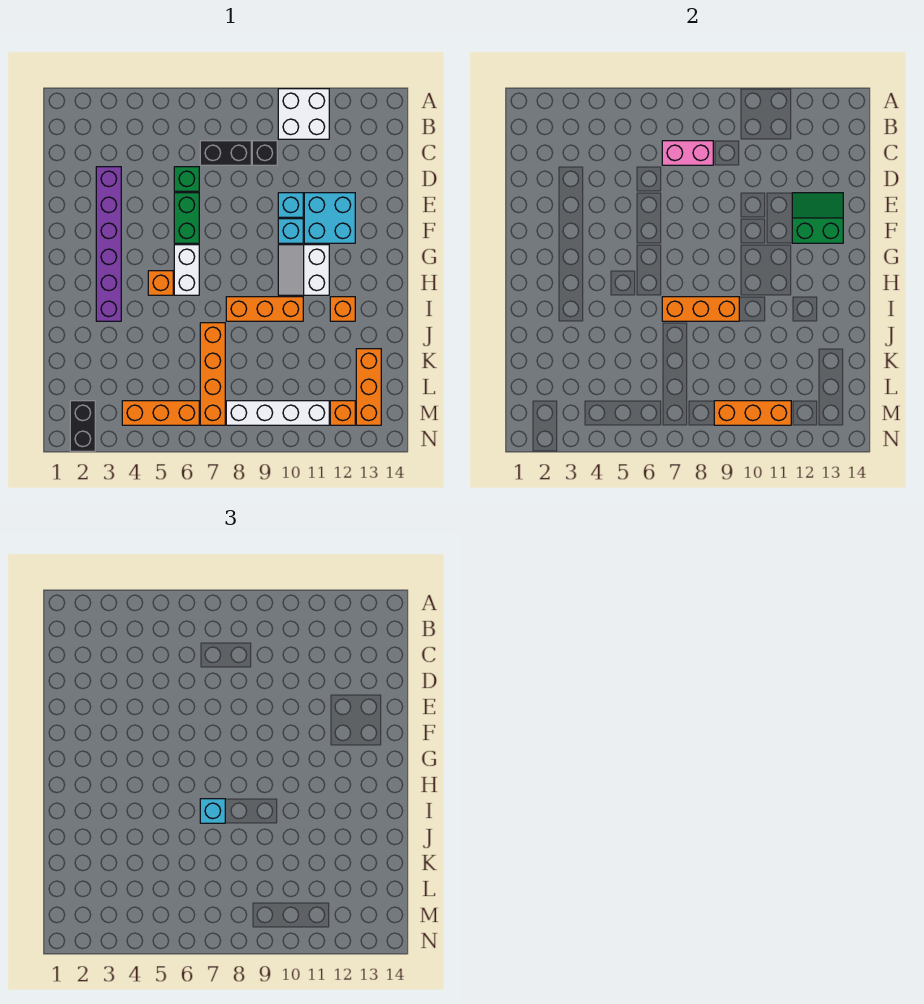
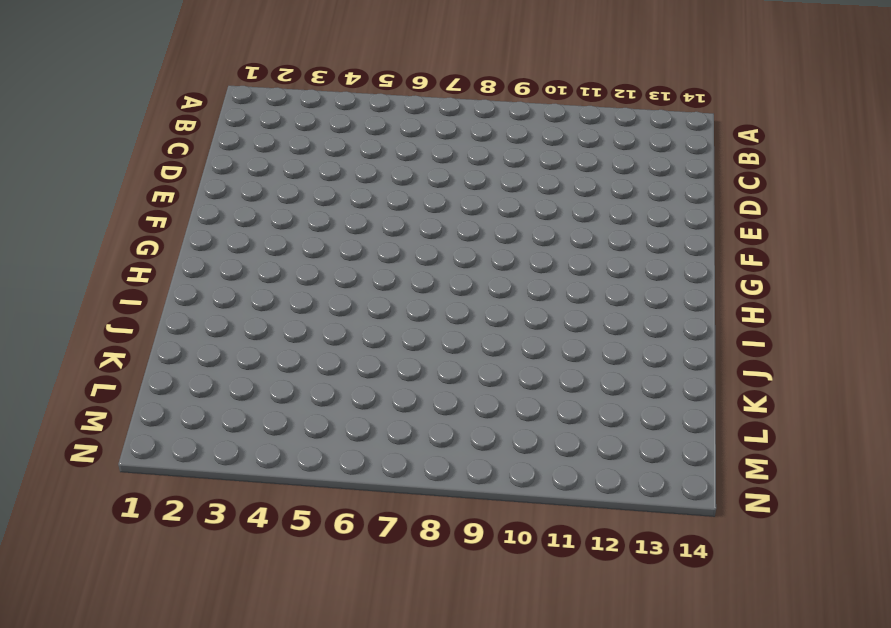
none -> white brick A10:B11 level 1
none -> black brick C7:C8 level 1
none -> black brick C9 level 1

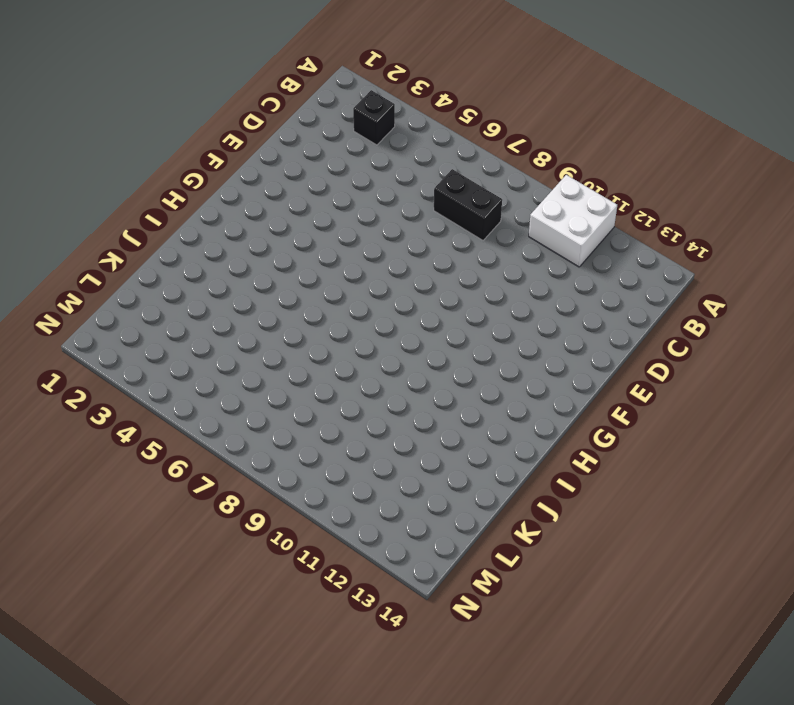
black brick B3 level 1 -> black brick C9 level 1
none -> purple brick D3:I3 level 1
none -> green brick D6 level 1
none -> green brick E6:F6 level 1

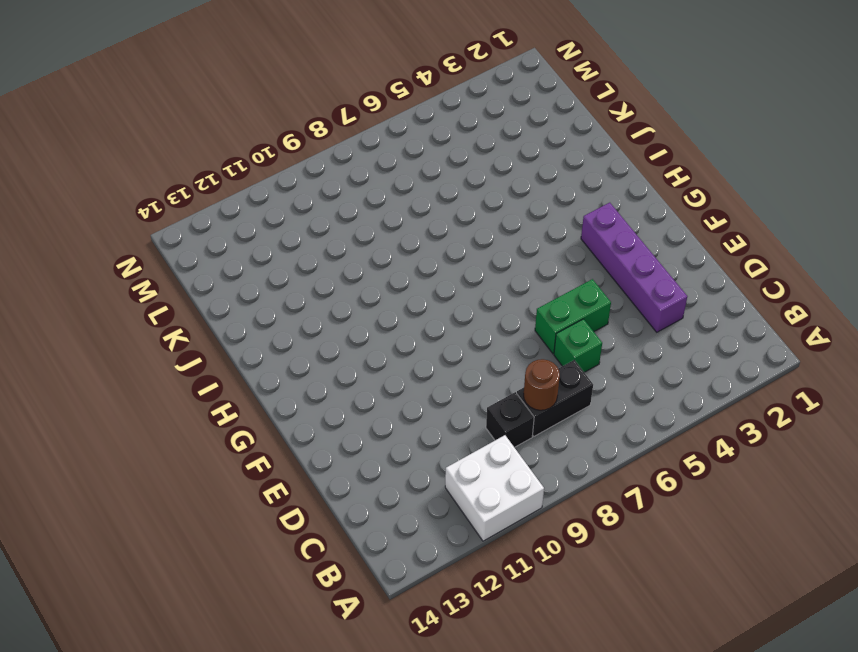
brown round brick C8 level 2 -> pink brick C7:C8 level 2
purple brick D3:G3 level 1 -> purple brick D3:I3 level 1
green brick E5:E6 level 1 -> green brick E6:F6 level 1
none -> cyan brick E10 level 1
none -> cyan brick E11:F12 level 1
none -> cyan brick F10 level 1

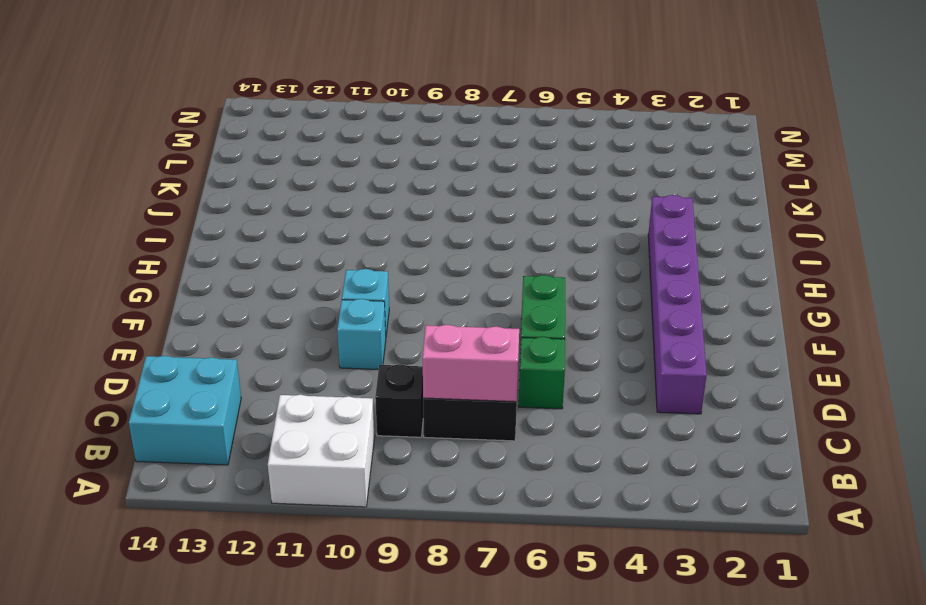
cyan brick B13:C14 level 1 -> cyan brick E11:F12 level 1
none -> white brick G6:H6 level 1
none -> white slope G10:H11 level 1 top 11
none -> orange brick H5 level 1

